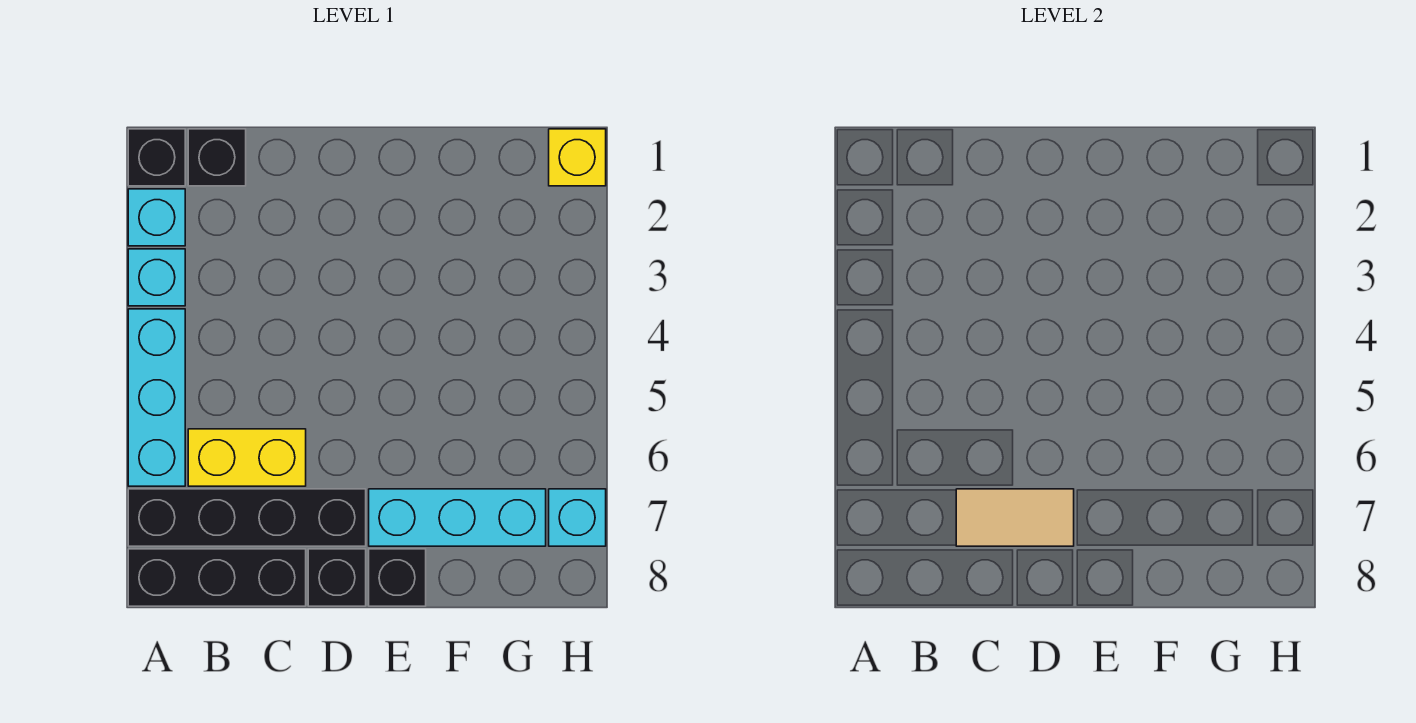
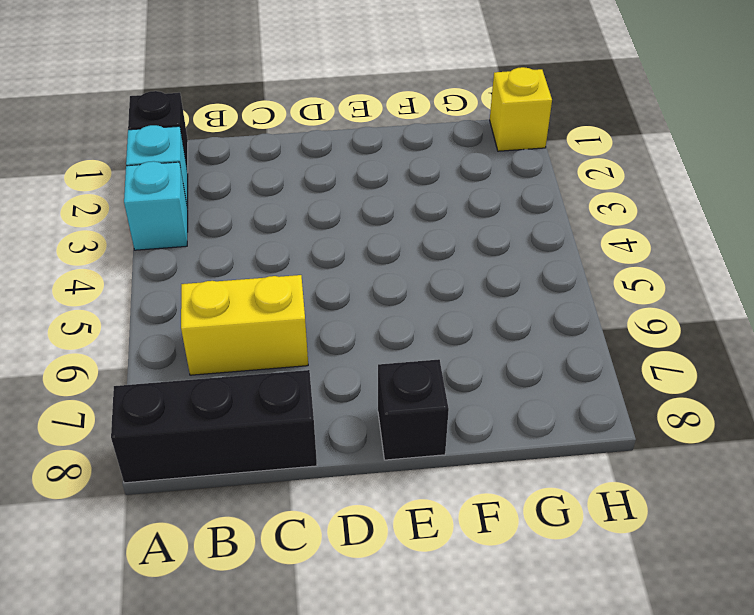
none -> cyan brick A4:A6 level 1
none -> black brick A7:D7 level 1
none -> black brick B1 level 1

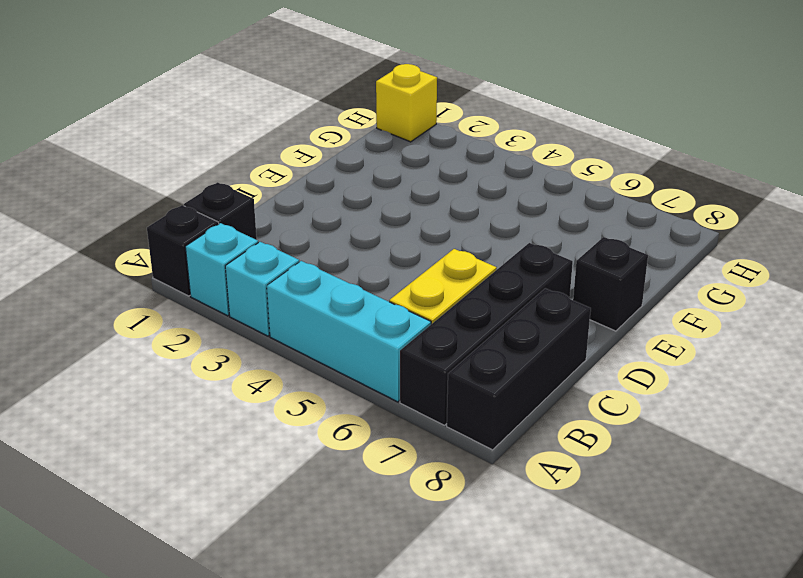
none -> black brick D8 level 1
none -> cyan brick E7:G7 level 1
none -> cyan brick H7 level 1

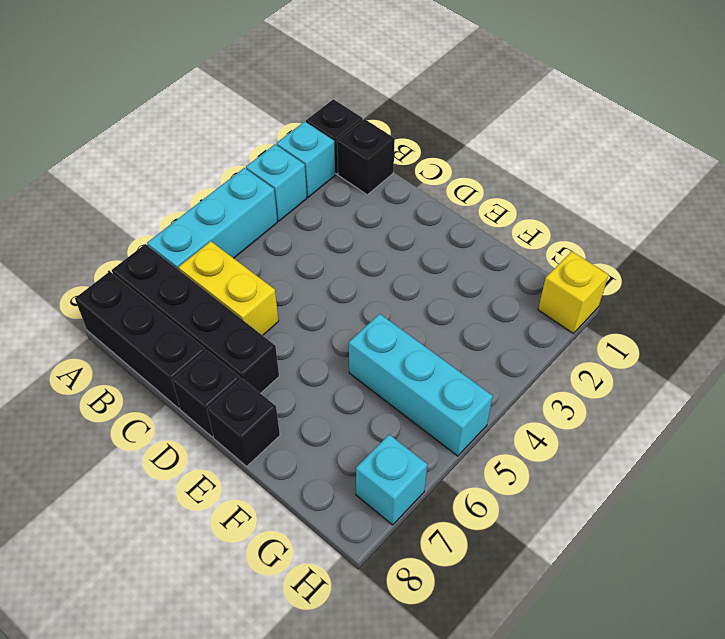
cyan brick F5:H5 level 1 -> cyan brick E7:G7 level 1
none -> tan tile C7:D7 level 2

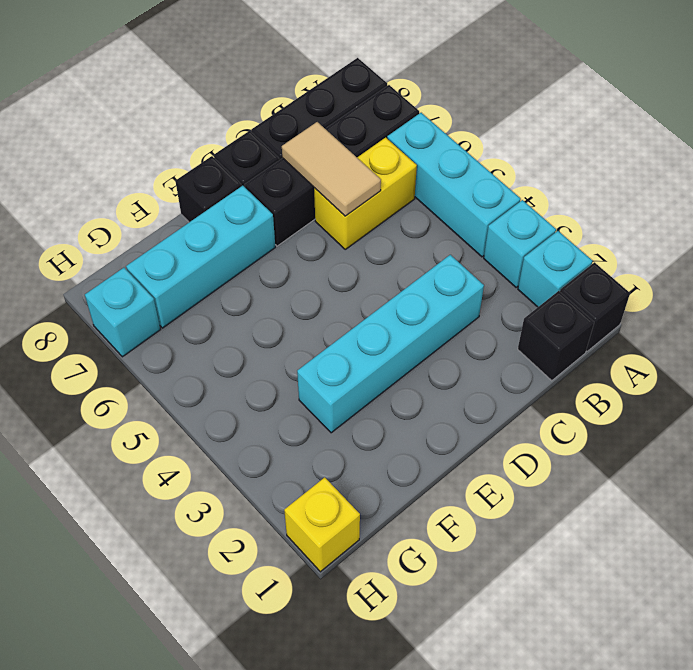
cyan brick C3:F3 level 1 -> none
tan tile C6:C7 level 2 -> tan tile C7:D7 level 2

